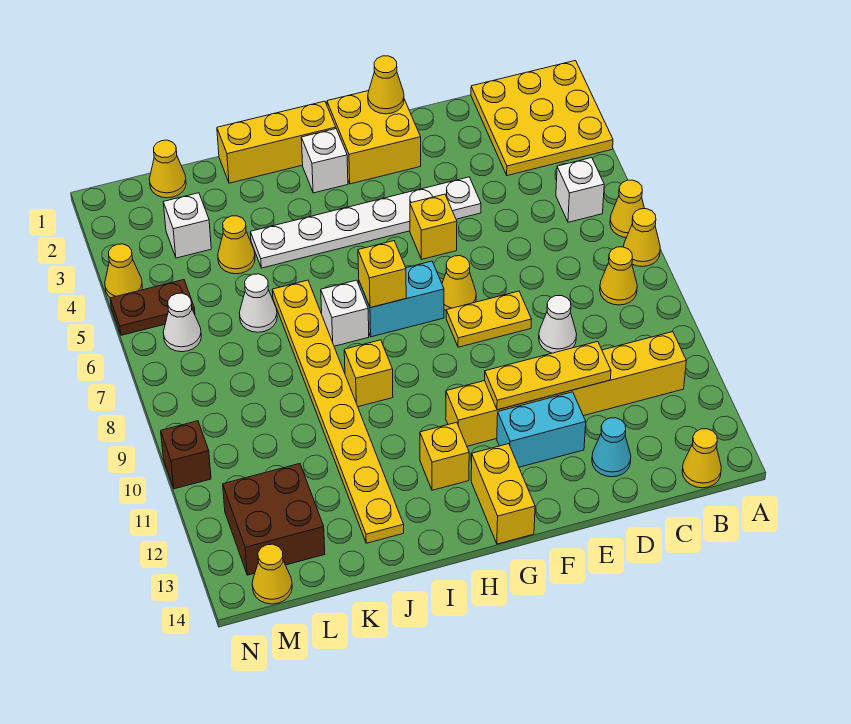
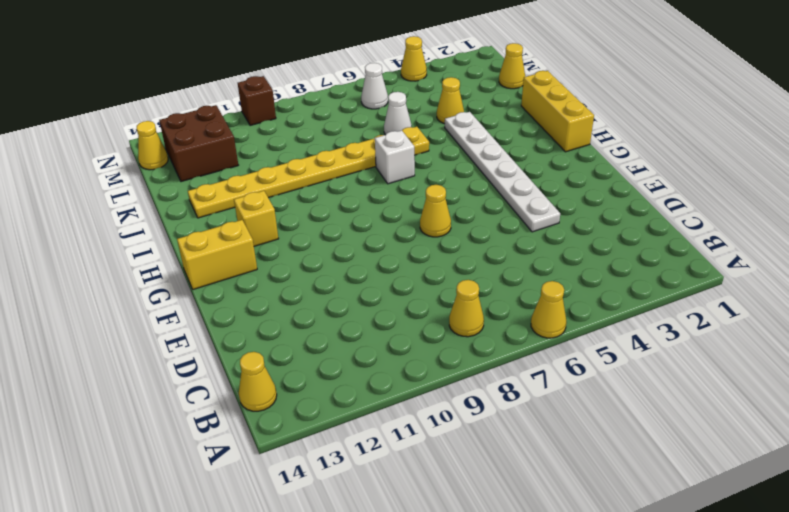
none -> yellow plate A1:C3 level 1
none -> yellow cone A7 level 1
none -> white brick B5 level 1
none -> yellow brick B11:G11 level 1

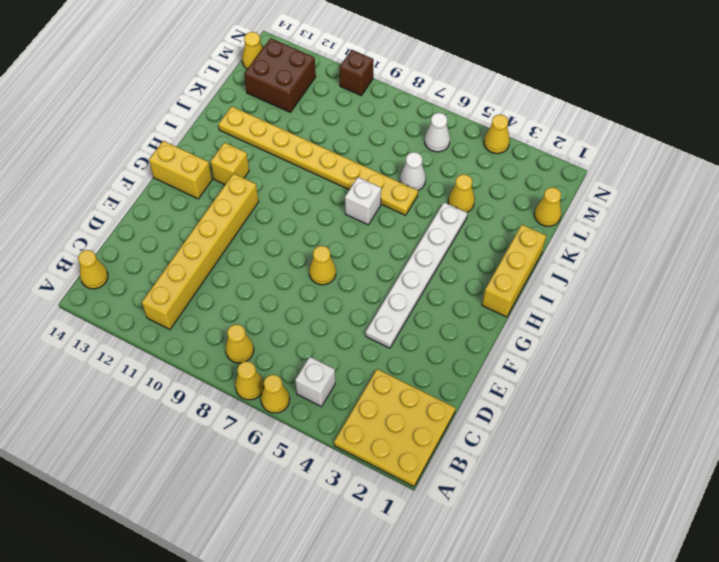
none -> white cone D9 level 1
none -> cyan cone D13 level 1
none -> yellow plate E8:F8 level 1
none -> cyan brick E12:F12 level 1

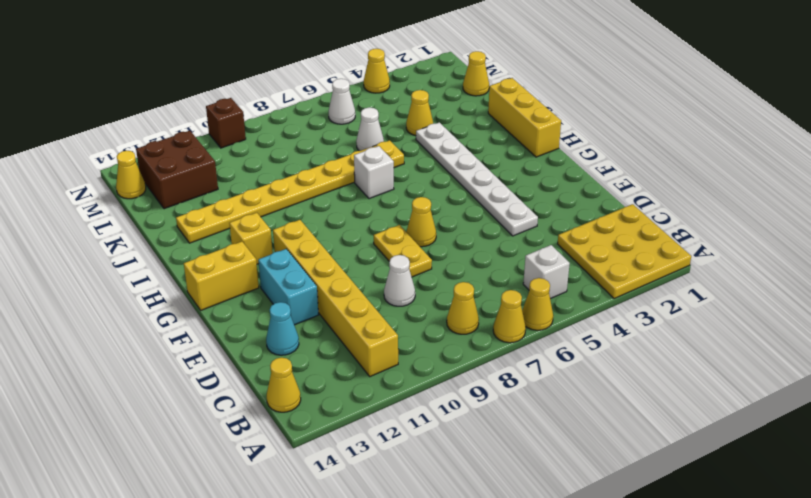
none -> yellow brick F1:G2 level 1
none -> yellow brick F5 level 1
none -> cyan brick G7:H7 level 1
none -> white brick H2 level 1

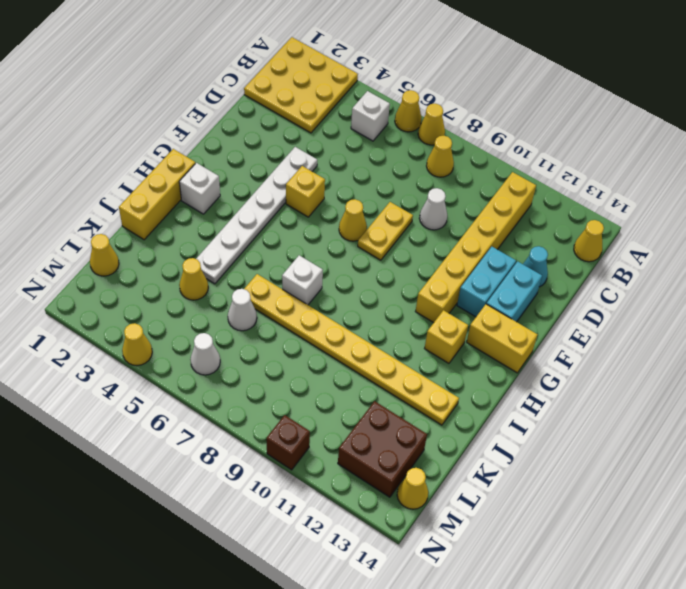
cyan brick E13:F13 level 1 -> cyan brick G7:H7 level 1
none -> yellow brick F1:G2 level 1
none -> yellow brick I9 level 1
none -> white brick L3 level 1
none -> brown plate M5:N5 level 1

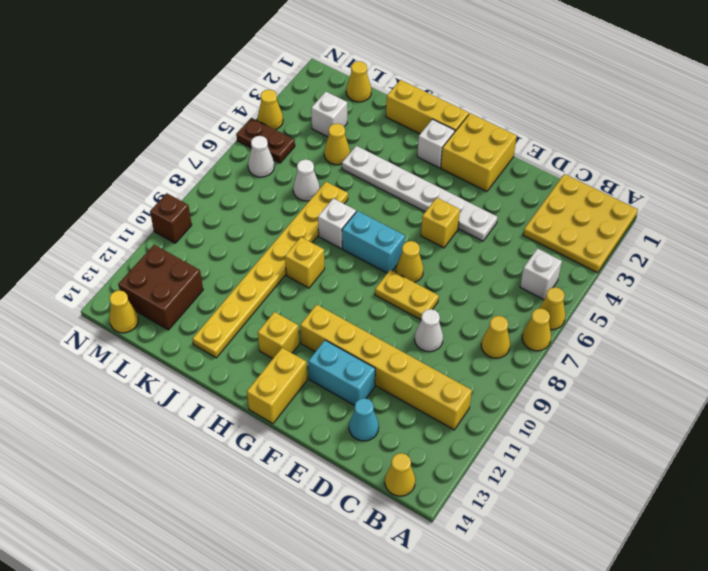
none -> yellow plate D11:F11 level 2
none -> yellow cone F1 level 2
none -> yellow brick H7 level 2

